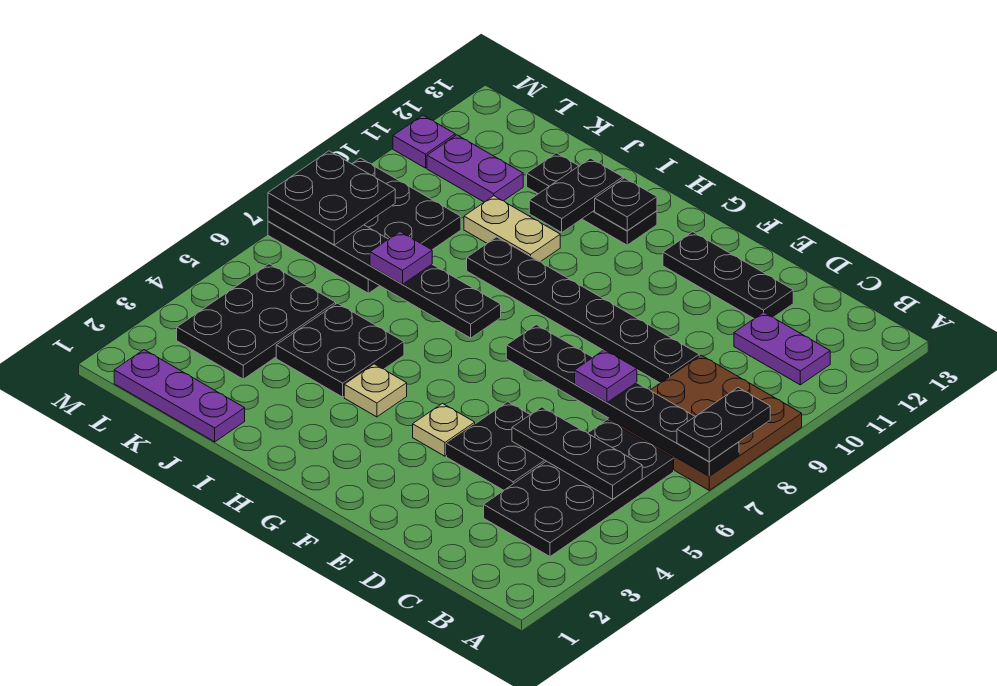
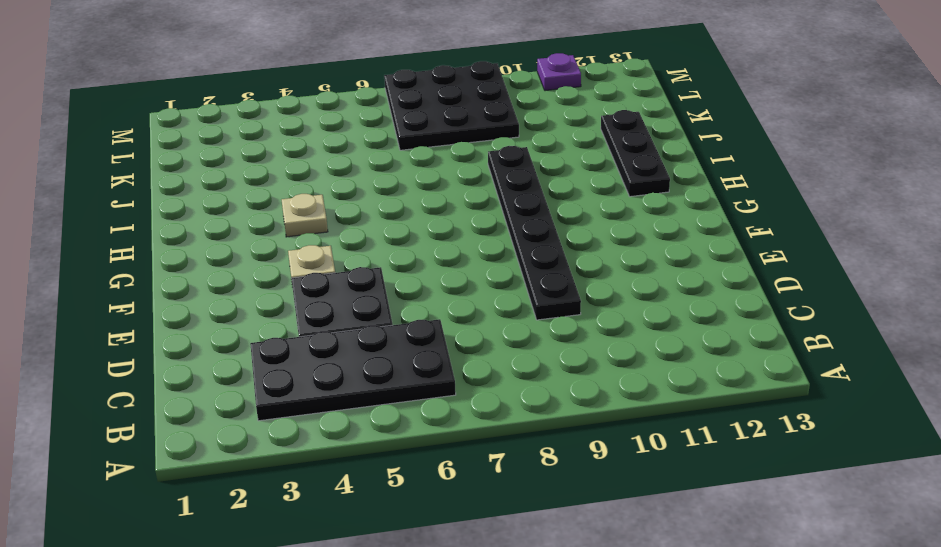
none -> brown plate A7:C9 level 1
none -> purple plate B11:C11 level 1
none -> black plate D12:F12 level 1

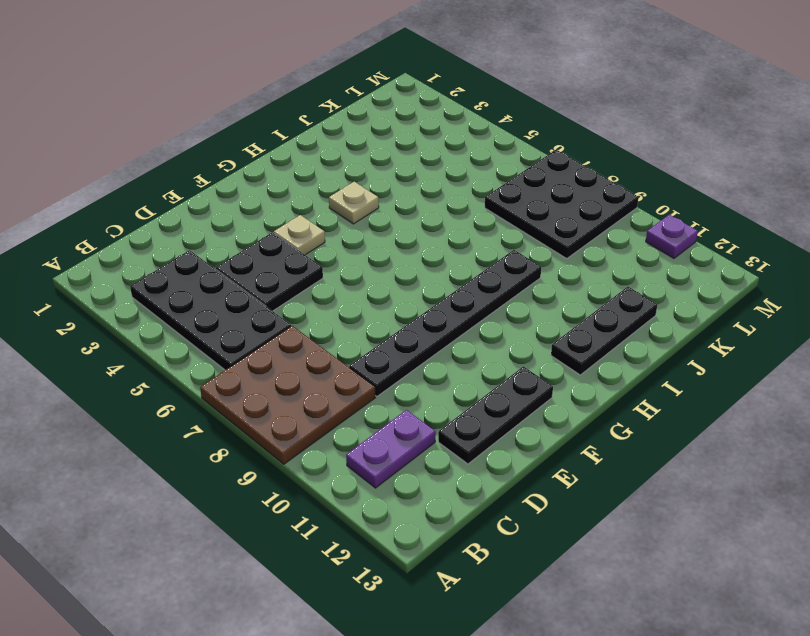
none -> black plate I4:J5 level 1
none -> tan plate I10:J10 level 1
none -> purple plate J1:L1 level 1

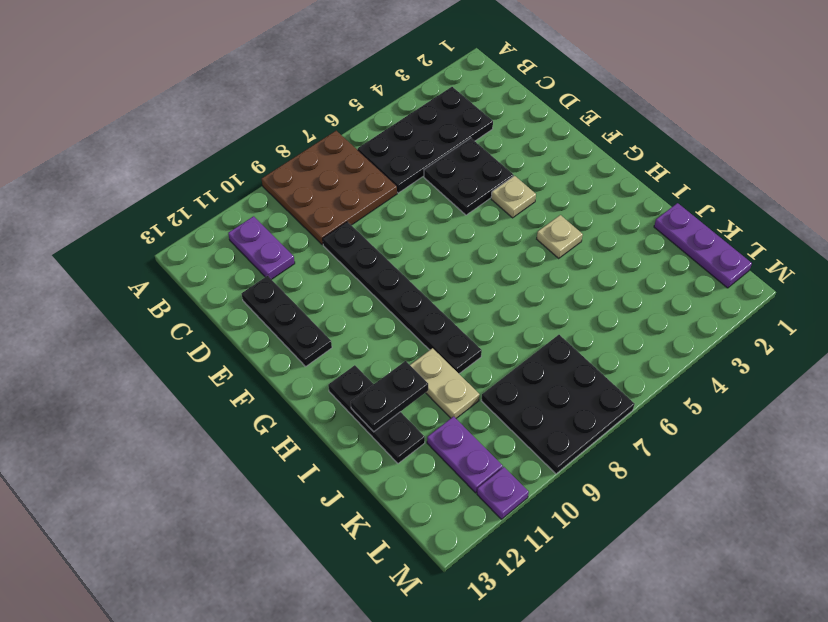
none -> black plate I4:J5 level 1
none -> black plate K3:L5 level 1
none -> black plate A7:F7 level 2

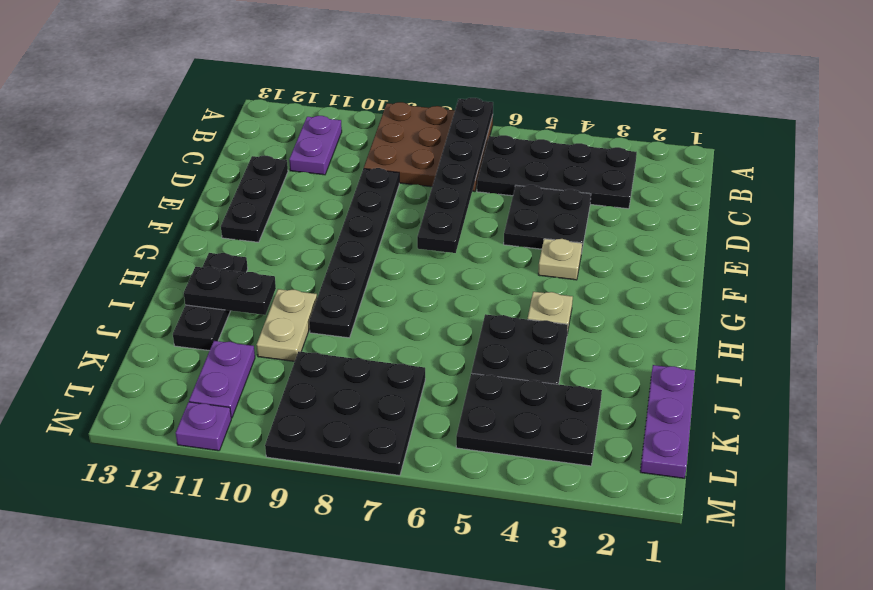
none -> black plate B5:D5 level 2
none -> black plate H7:M7 level 2
none -> black plate H12 level 2

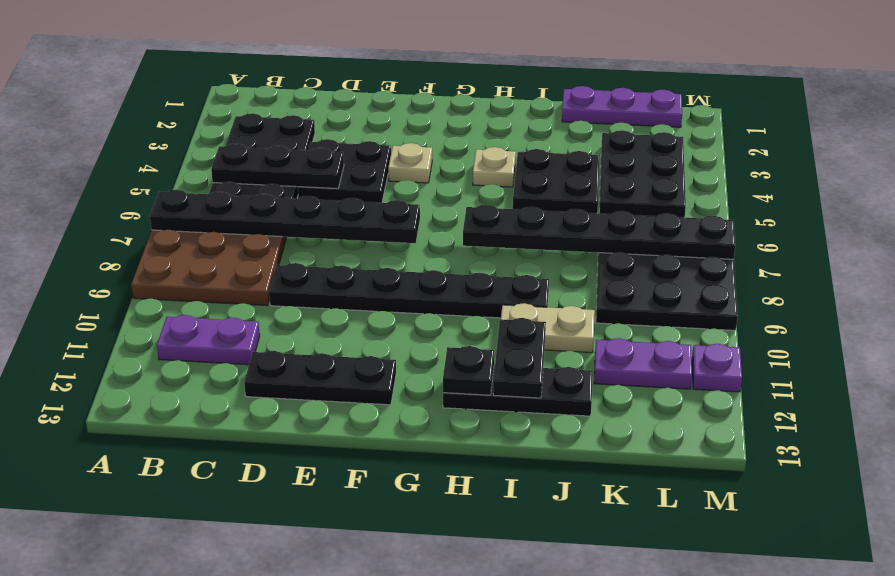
none -> black plate A7:A8 level 3
none -> purple plate D7 level 3
none -> purple plate J7 level 3

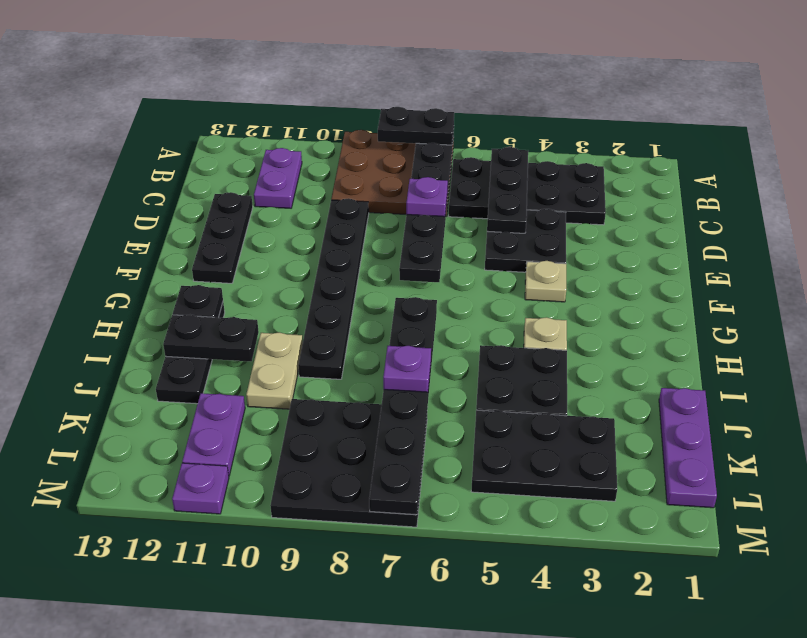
none -> black plate L7:M8 level 3

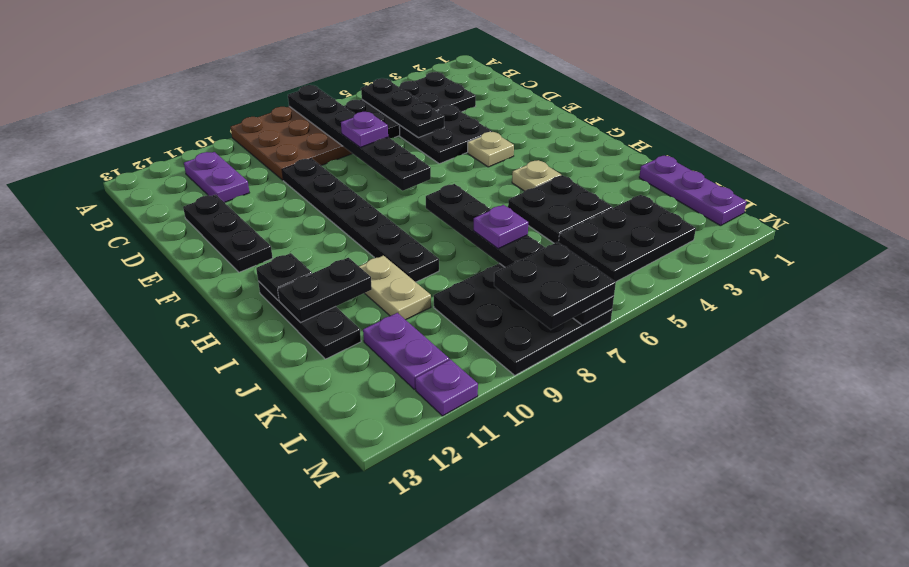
none -> black plate A7:A8 level 3

